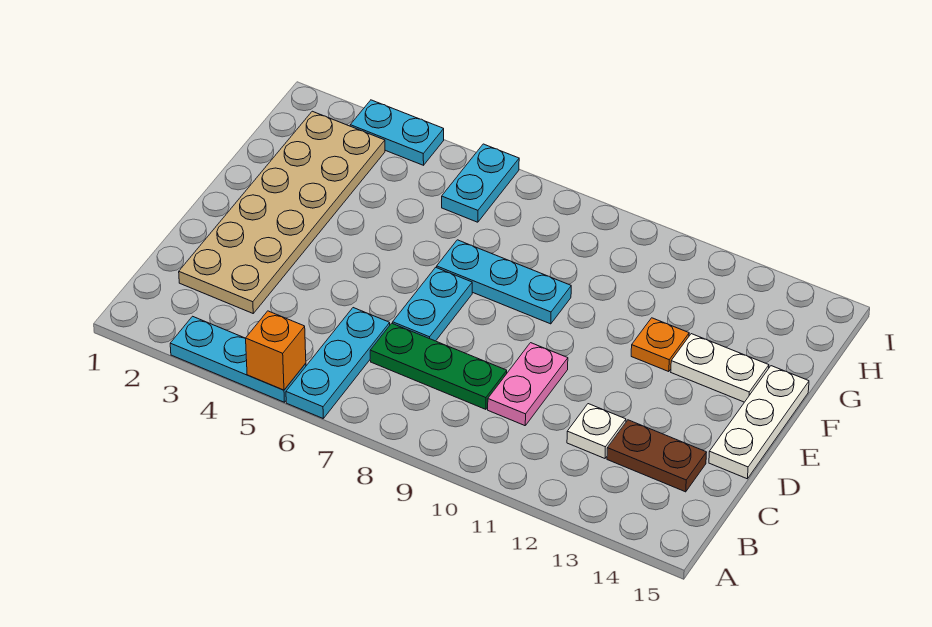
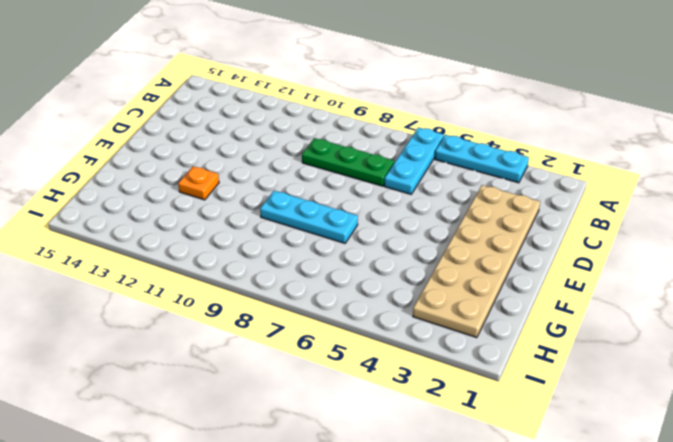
none -> pink plate C10:D10 level 1
none -> white plate C12 level 1
none -> brown plate C13:C14 level 1

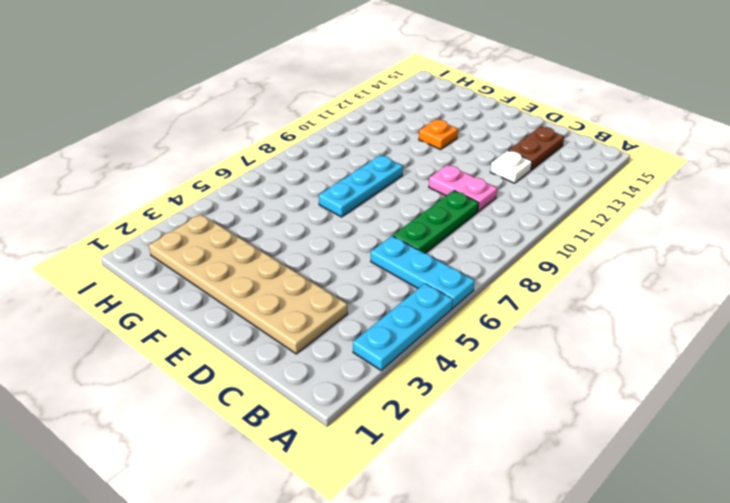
none -> cyan plate D7:E7 level 1
none -> white plate D15:F15 level 1
none -> white plate F13:F14 level 1

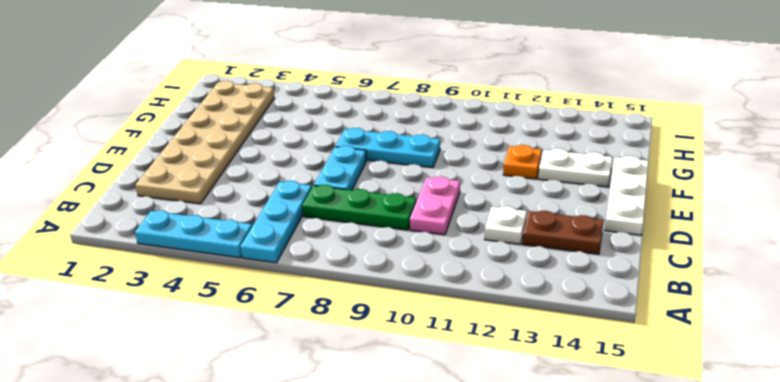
none -> cyan plate H6:I6 level 1
none -> cyan plate I3:I4 level 1
none -> orange brick A5 level 2

